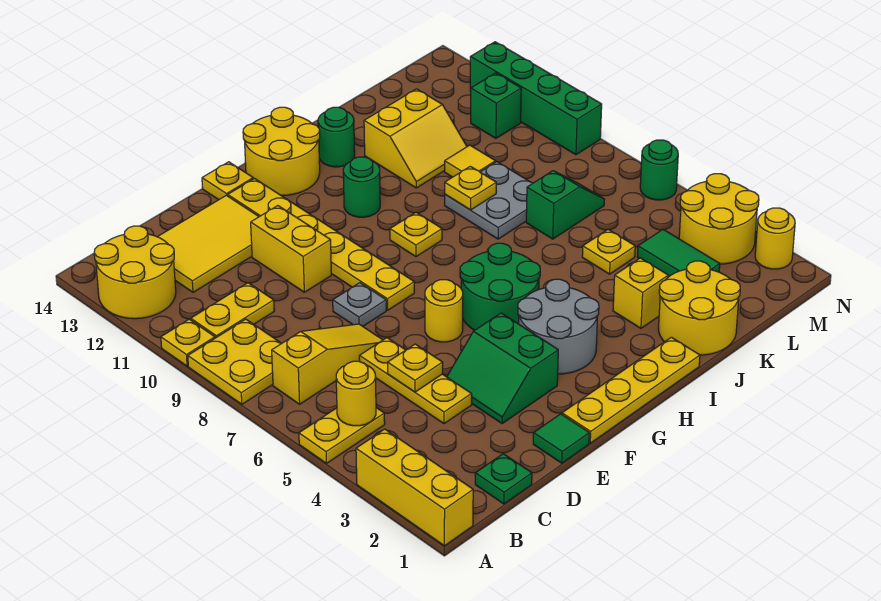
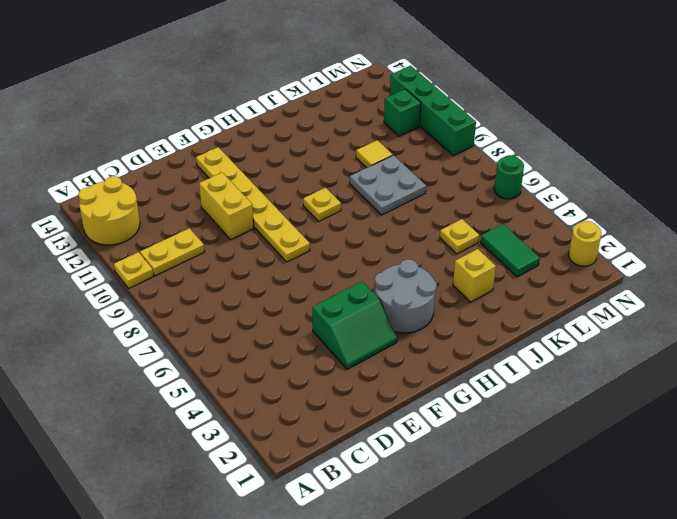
green slope E3:F4 level 1 top 4 -> green slope E3:F4 level 1 top F
none -> yellow brick A1:A3 level 1
none -> yellow plate A5:B5 level 1
none -> yellow plate A8:B9 level 1
none -> yellow slope B7:D7 level 1 top B

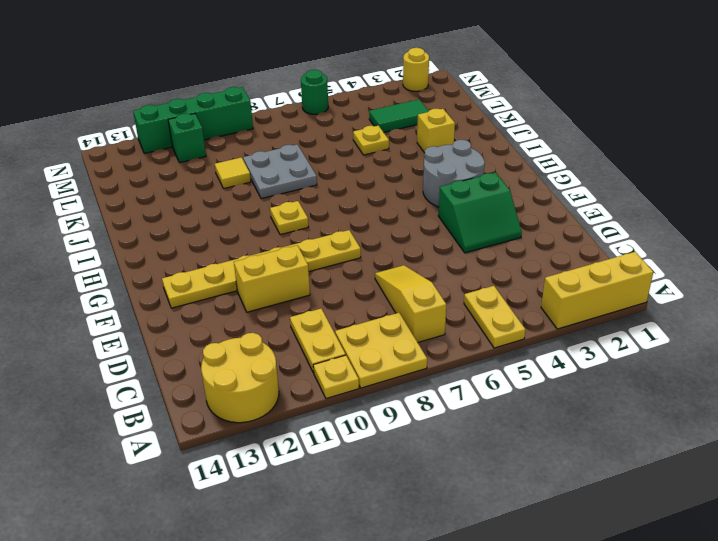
none -> green plate C1 level 1
none -> yellow tile C12:E13 level 1
none -> yellow plate D4:D6 level 1
none -> green tile E1 level 1

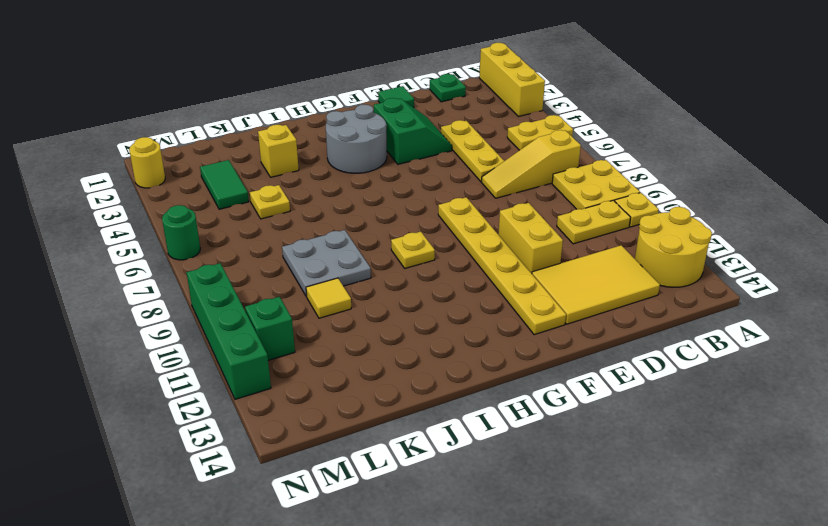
none -> grey plate E8 level 1
none -> yellow plate F1:I1 level 1
none -> yellow round brick F6 level 1
none -> yellow plate F14 level 1

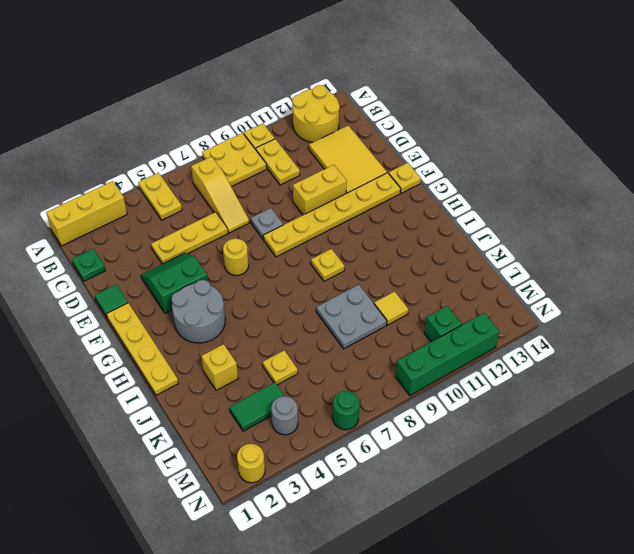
grey round brick M4 level 1 -> yellow round brick M3:N4 level 1
none -> green round brick G5:H6 level 1
none -> yellow round brick G13:H14 level 1
none -> green round brick H11 level 1
none -> green round brick I13 level 1

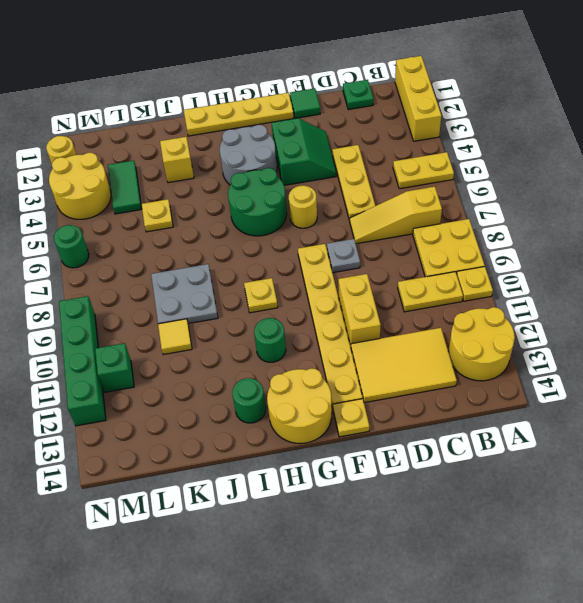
none -> yellow round brick J1:K2 level 1
none -> yellow slope J11:K12 level 1 top 12
none -> green slope K7:L7 level 1 top K
none -> yellow round brick B5 level 2

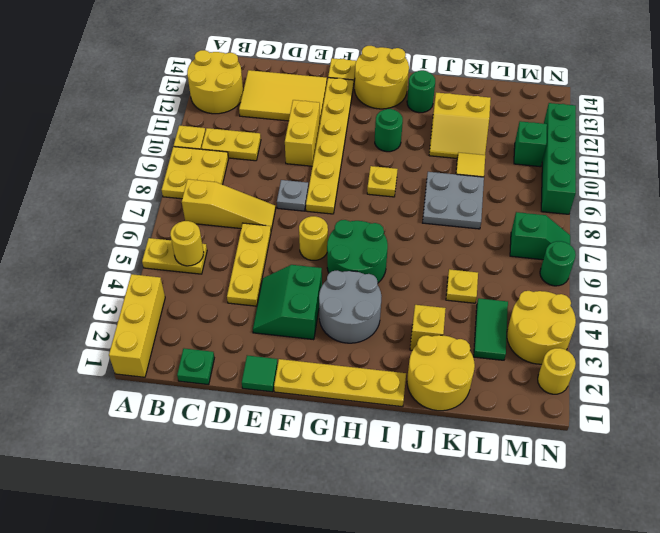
green slope M7:N7 level 1 top M -> green slope K7:L7 level 1 top K
none -> yellow plate D5 level 2
none -> yellow plate J9 level 2

